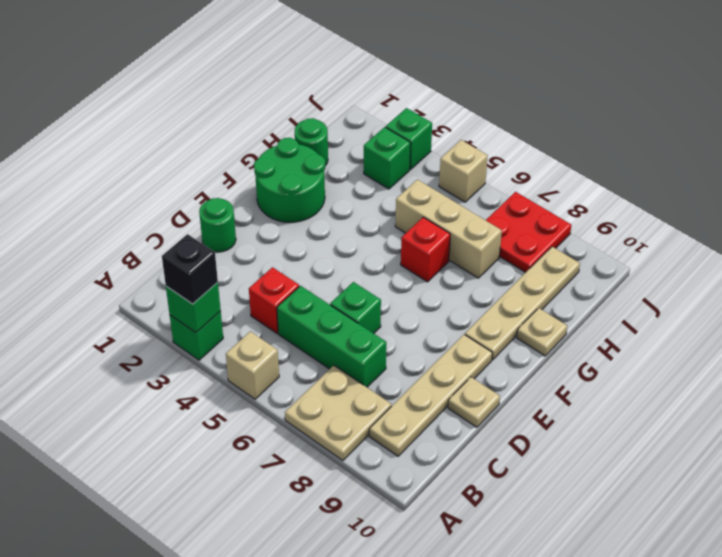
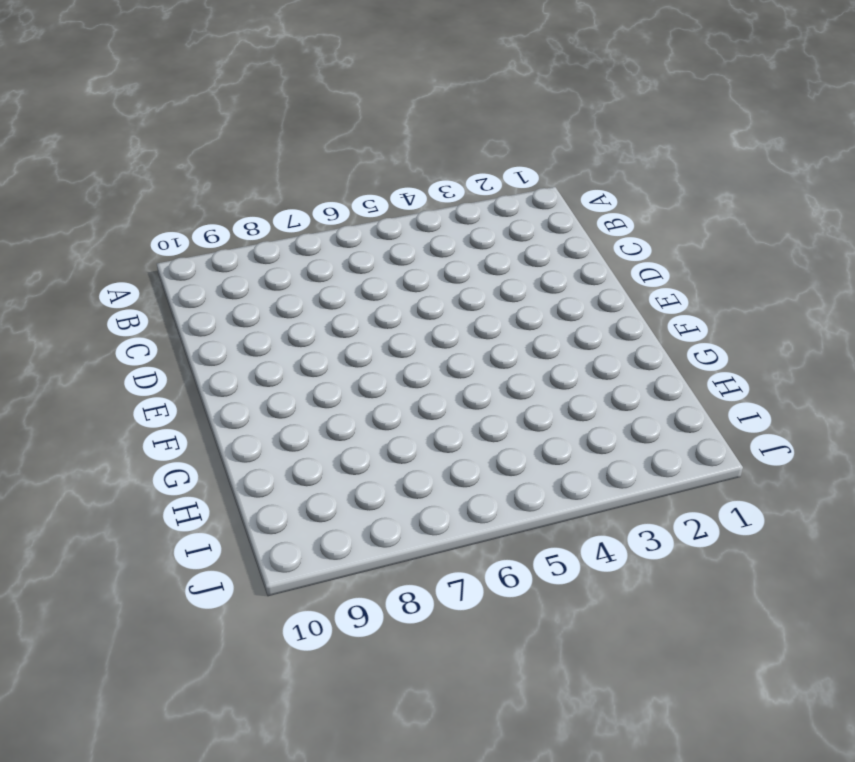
none -> green brick A3 level 1
none -> tan brick A5 level 1
none -> tan plate A7:B8 level 1

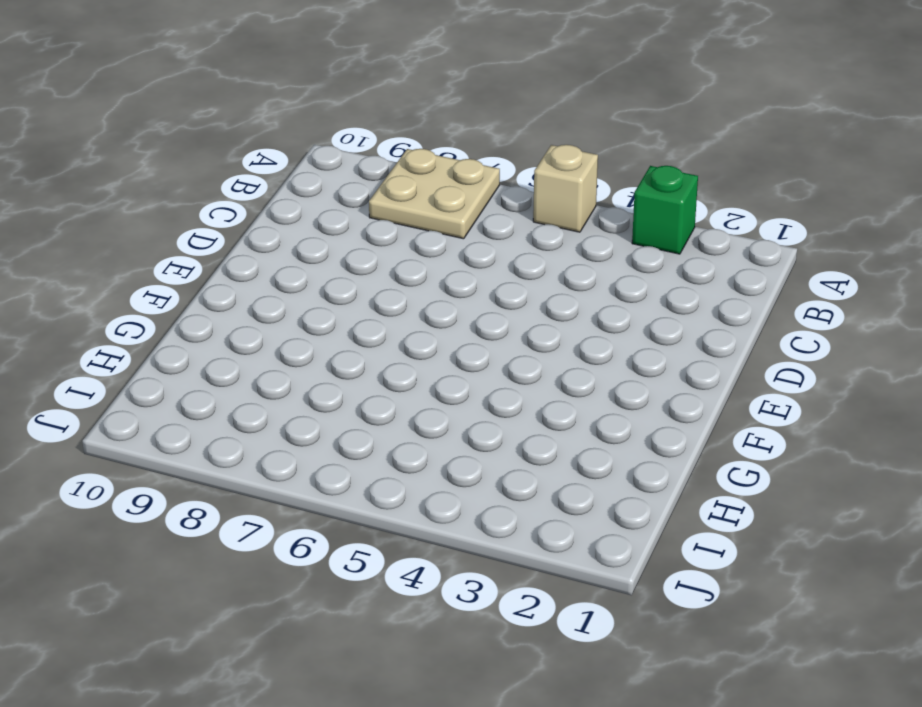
none -> tan plate B9:E9 level 1
none -> red brick C4 level 1
none -> green brick C5:C7 level 1

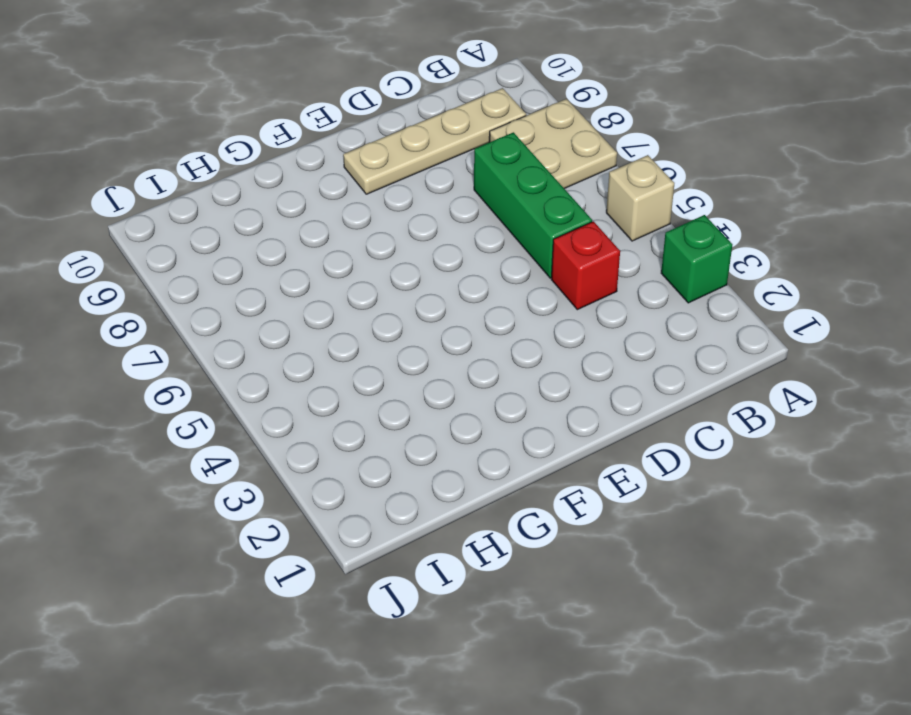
none -> green round brick D1 level 1
none -> green brick D6 level 1
none -> tan plate D10 level 1

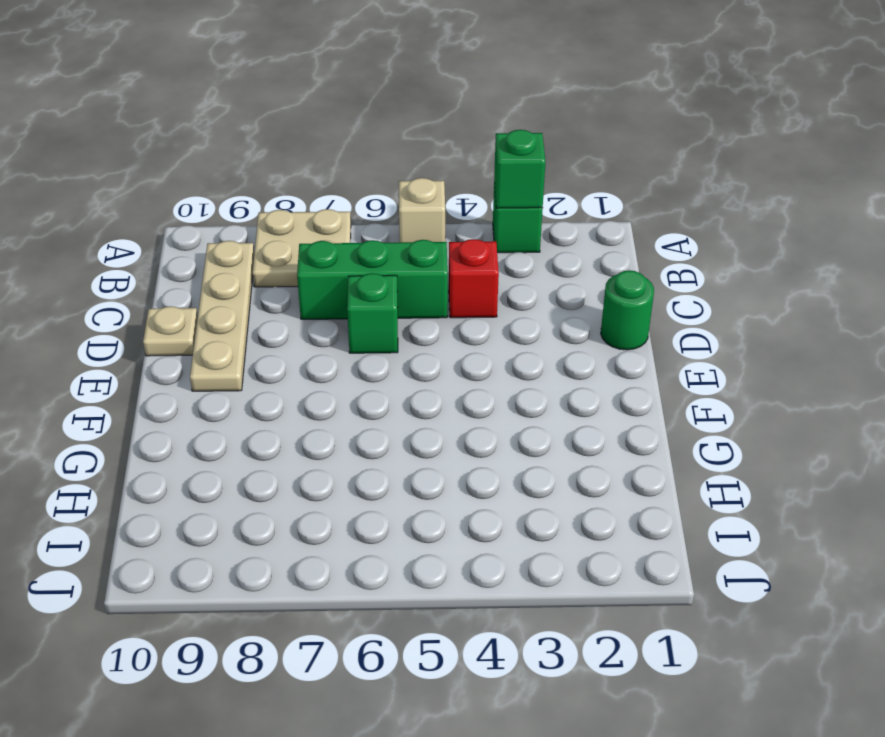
none -> green round brick F1:G2 level 1
none -> tan plate F9:I9 level 1
none -> red brick G6 level 1

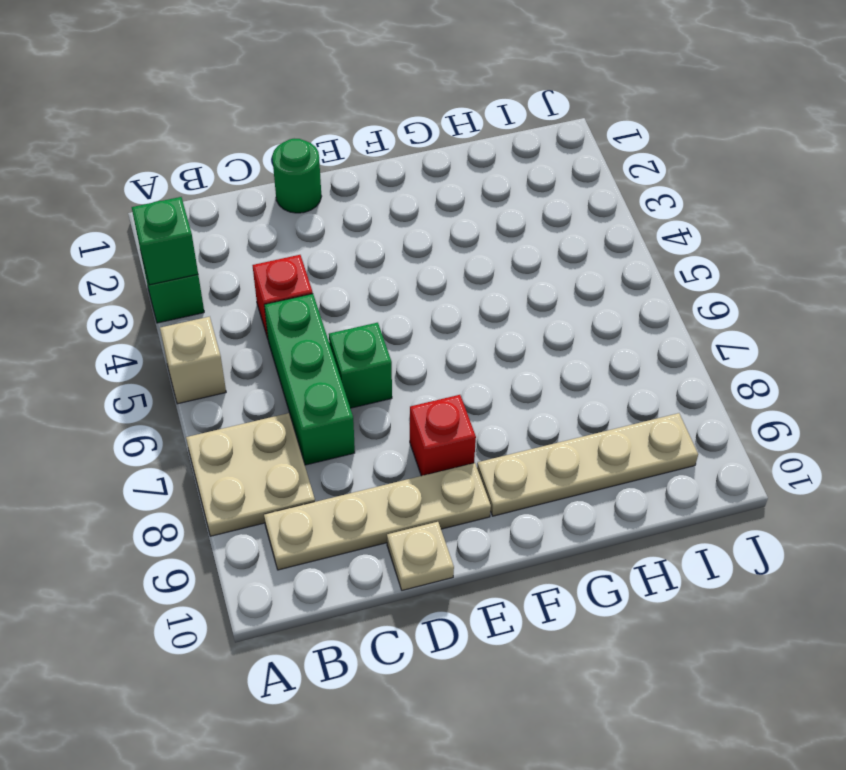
red brick E8 level 1 -> red brick G6 level 1
none -> green round brick F1:G2 level 1
none -> tan plate G10 level 1
none -> green round brick H1 level 1

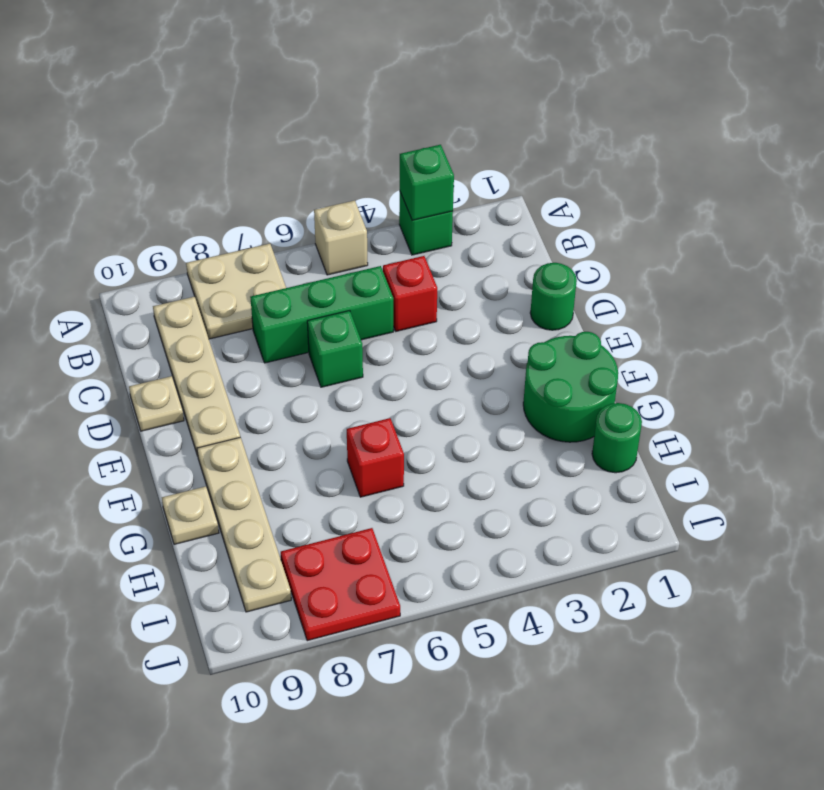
none -> tan brick H5:H7 level 1
none -> green brick I3 level 1
none -> green brick J3 level 1

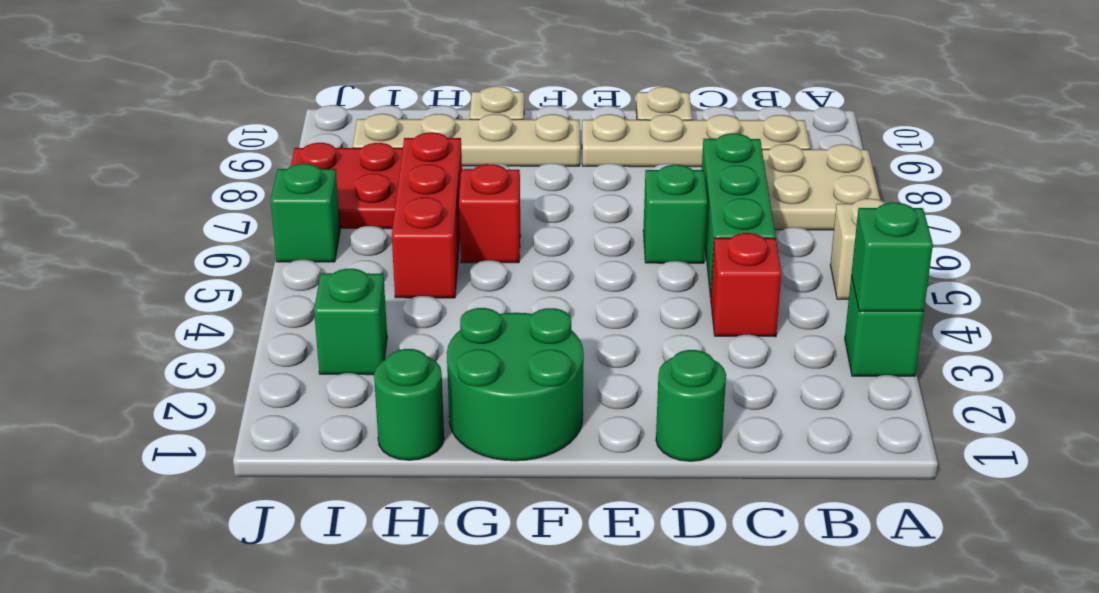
red brick H5:H7 level 1 -> tan brick H5:H7 level 1
green brick J6 level 1 -> green brick J3 level 1
none -> tan brick J5 level 1
none -> black brick A3 level 3

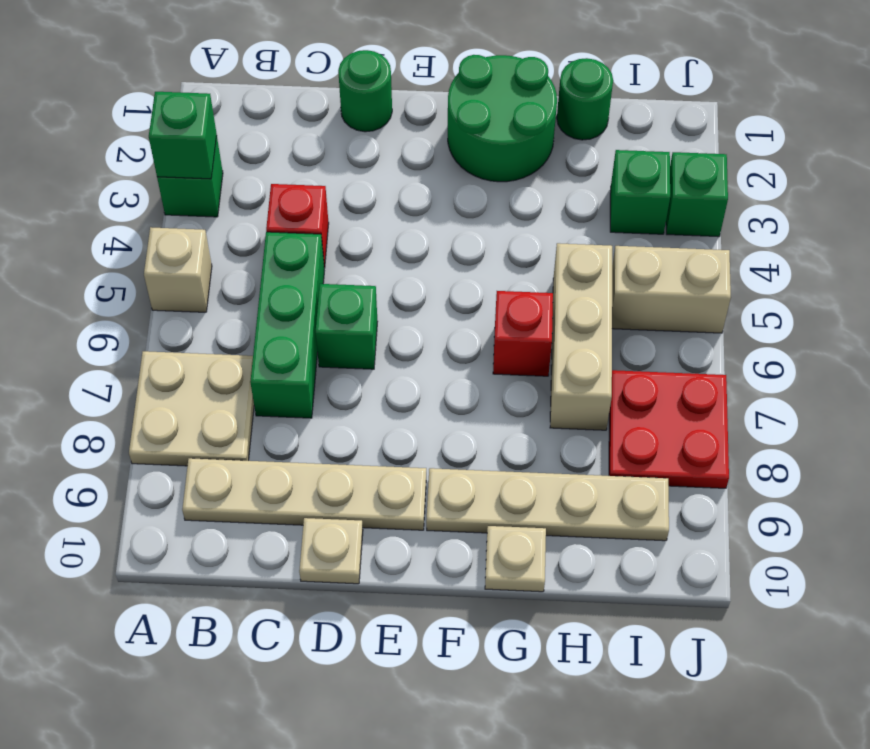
tan brick I5:J5 level 1 -> tan brick J5 level 1
none -> black brick A3 level 3

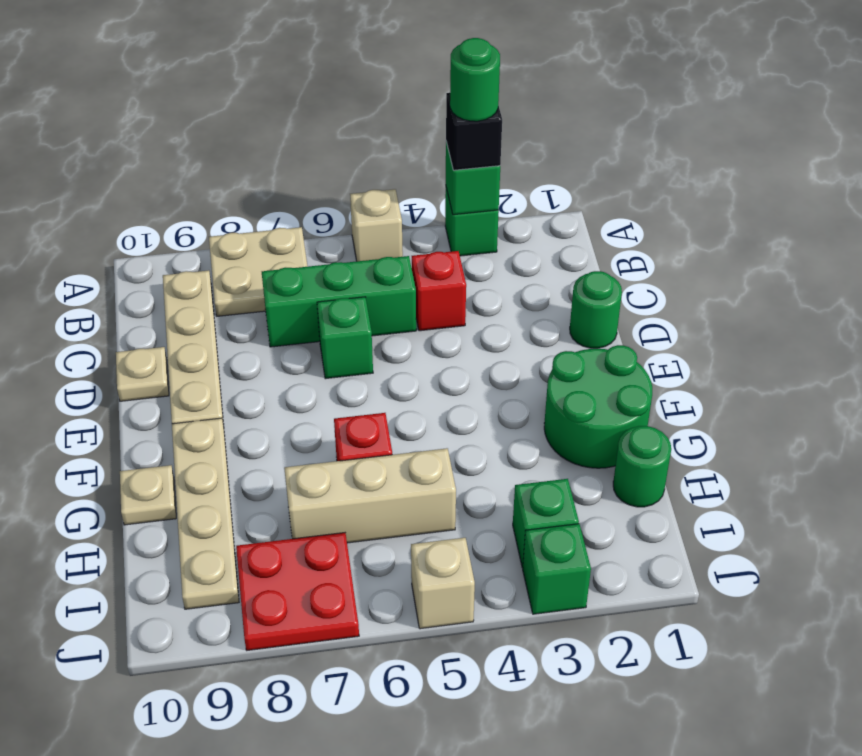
green round brick A3 level 4 -> none

